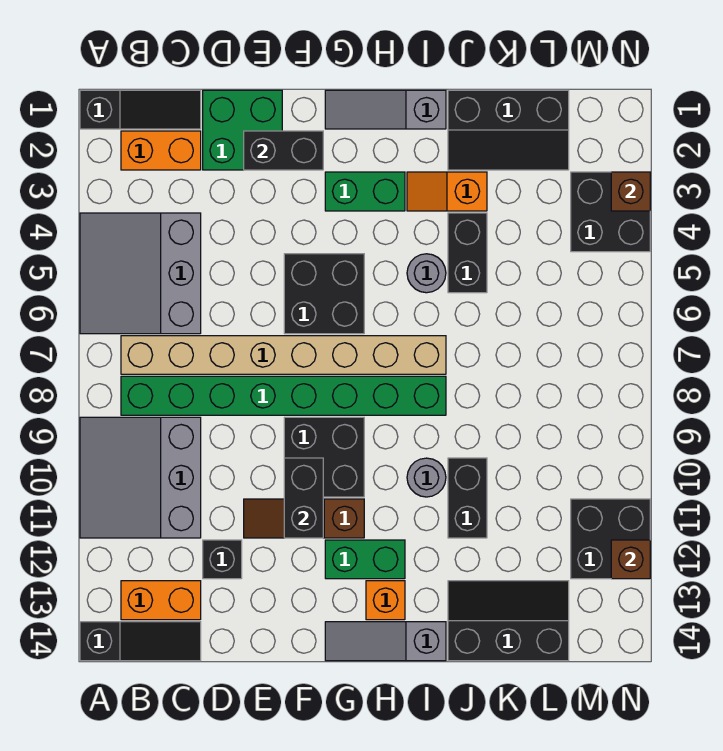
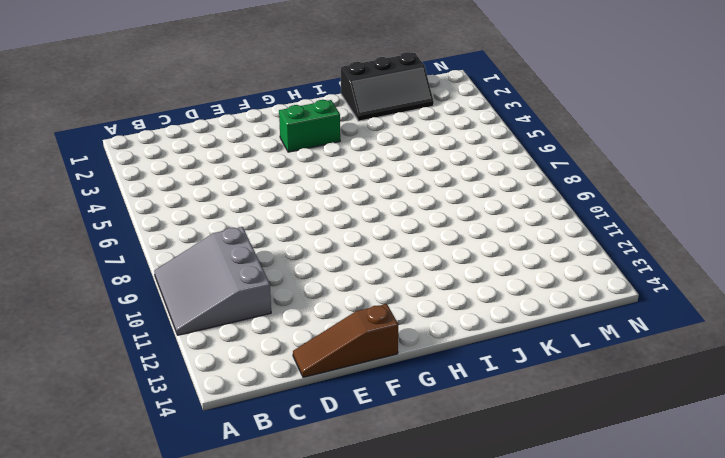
brown slope D14:F14 level 1 top F -> brown slope E11:G11 level 1 top G
none -> black slope A1:C1 level 1 top A
none -> grey slope A4:C6 level 1 top C
none -> black slope A14:C14 level 1 top A
none -> orange brick B2:C2 level 1

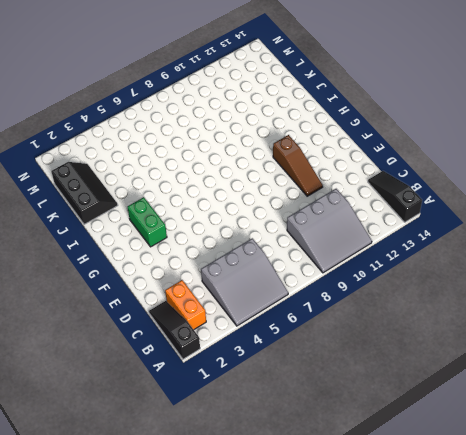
none -> tan brick B7:I7 level 1
none -> green brick B8:I8 level 1
none -> orange brick B13:C13 level 1
none -> green brick D1:E2 level 1

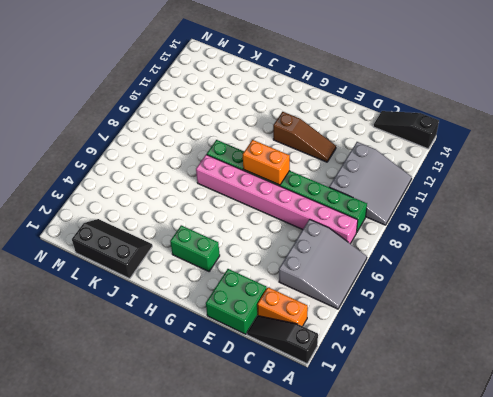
pink brick B7:I7 level 1 -> tan brick B7:I7 level 1
orange brick F8:G8 level 2 -> orange brick B13:C13 level 1
none -> black brick D12 level 1
none -> black brick F5:G6 level 1
none -> black brick F9:G10 level 1
none -> grey slope G1:I1 level 1 top I

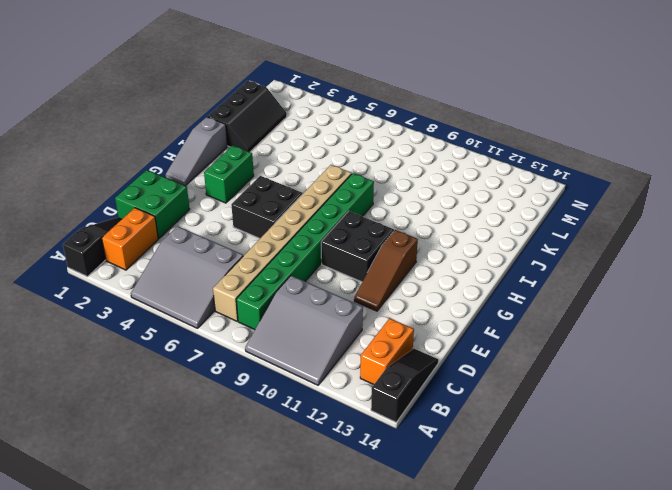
none -> black brick D12 level 1
none -> green brick G12:H12 level 1
none -> grey slope G14:I14 level 1 top I
none -> orange brick H13 level 1

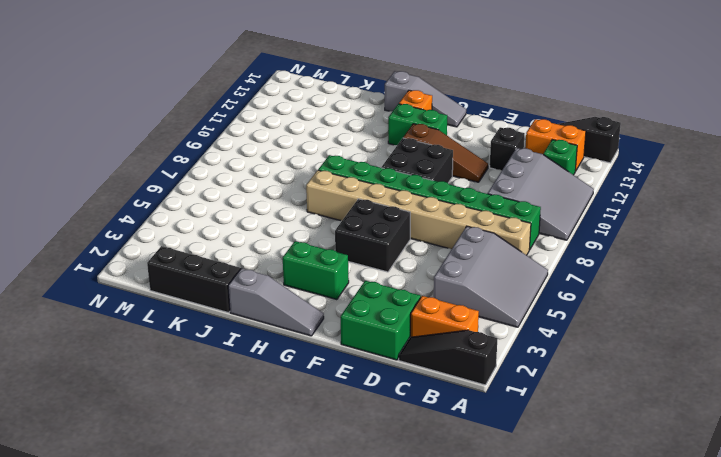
green brick B12 level 1 -> none
none -> orange slope I3:J3 level 1 top J
none -> grey round brick I5 level 1
none -> grey round brick I10 level 1
none -> black brick J4:J5 level 1

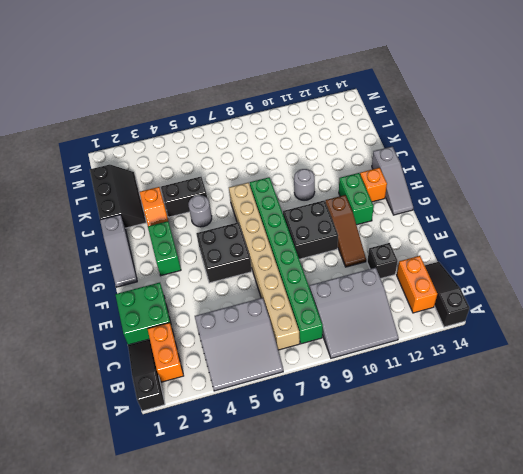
none -> black brick J10:J11 level 1
none -> black slope J13:L14 level 1 top 14
none -> black brick M3:N4 level 1
none -> black brick M11:N12 level 1

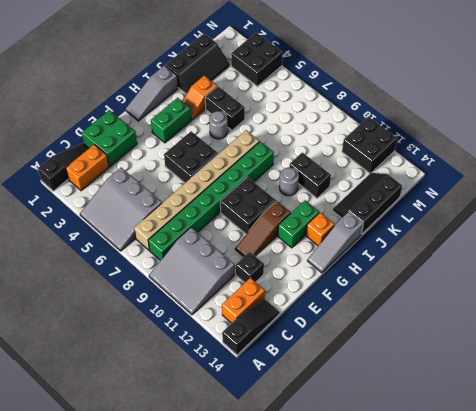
none -> black brick E2:F2 level 2
none -> black brick F10:F11 level 2
none -> brown brick N3 level 2
none -> brown brick N12 level 2

